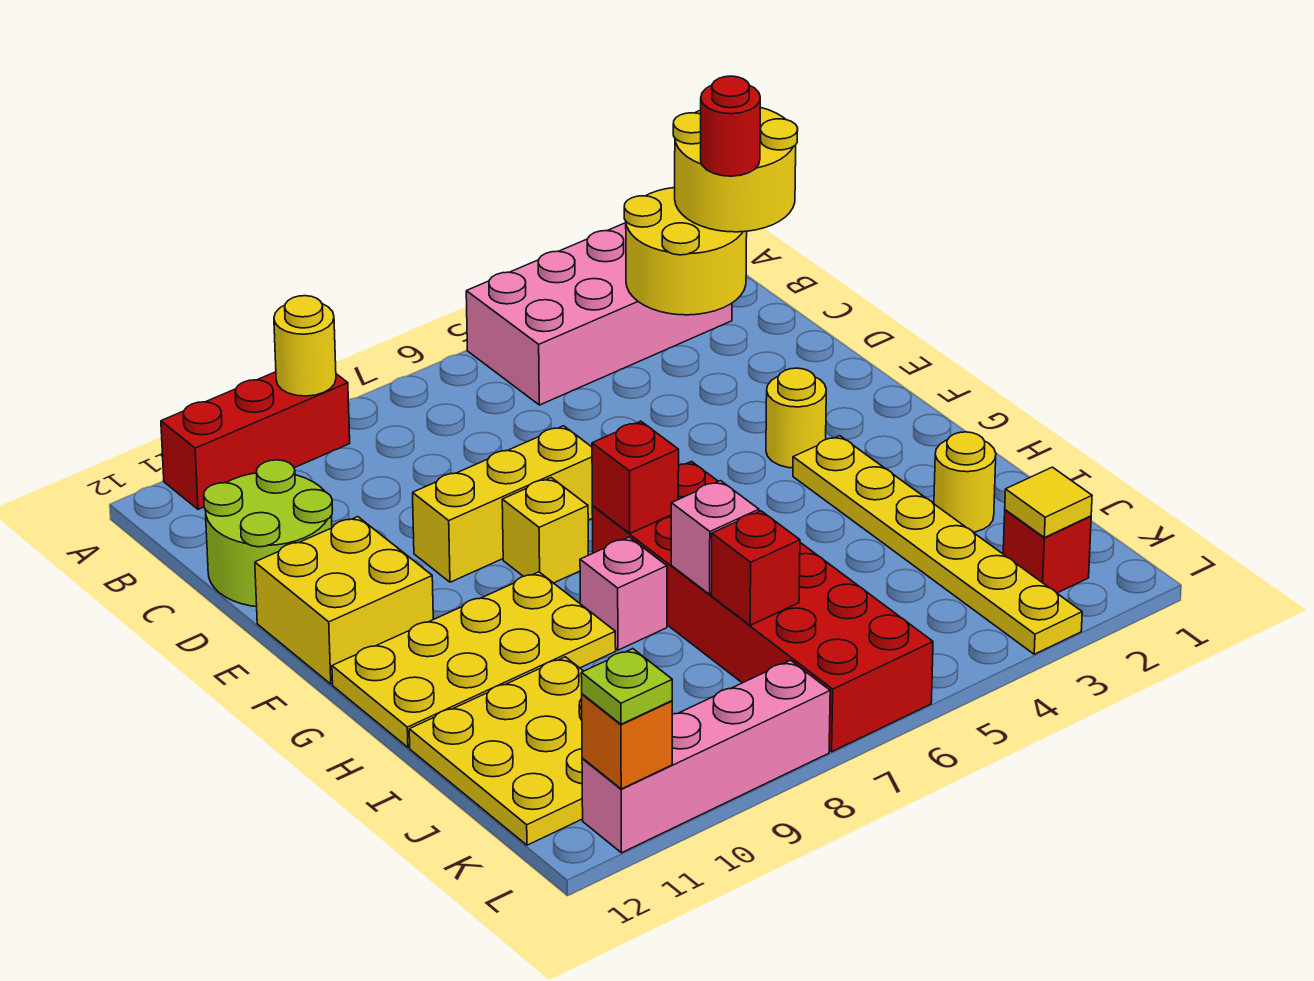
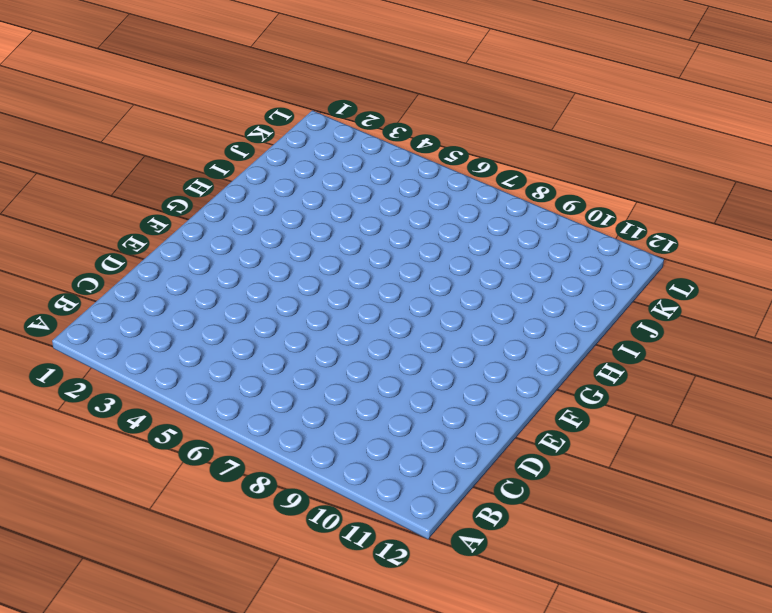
none -> pink brick A2:B5 level 1
none -> red brick A9:A11 level 1
none -> lime round brick C11:D12 level 1

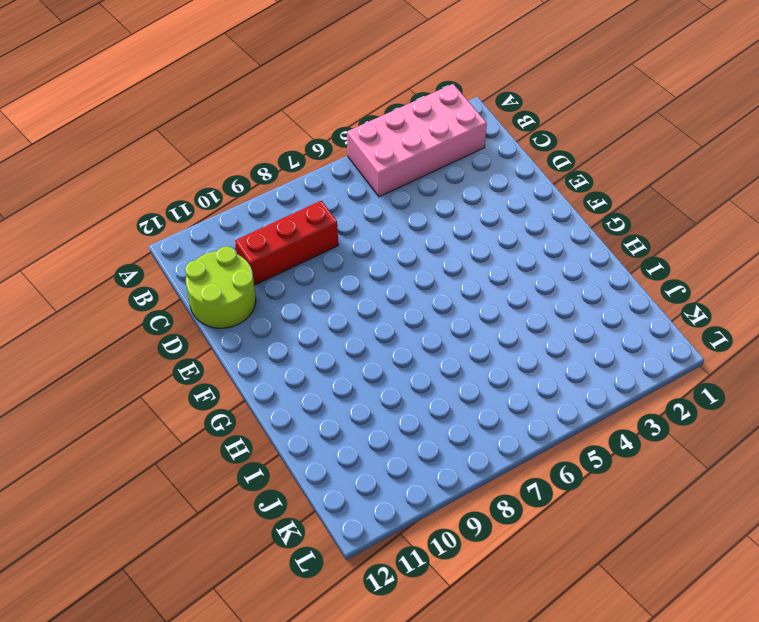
red brick C8:C10 level 1 -> red brick A9:A11 level 1
none -> yellow brick E7:E9 level 1
none -> yellow brick E11:F12 level 1
none -> yellow round brick F3 level 1

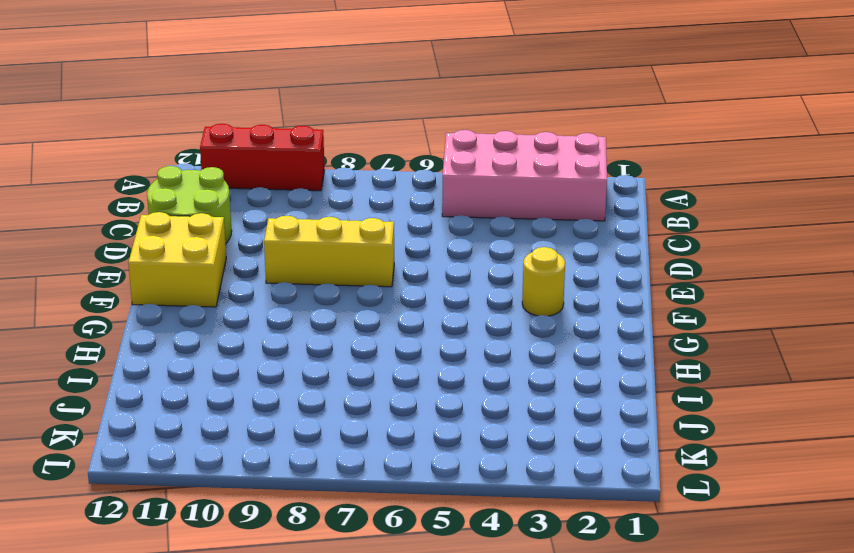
none -> yellow brick F8 level 1
none -> yellow plate G3:L3 level 1
none -> red brick G6:L7 level 1

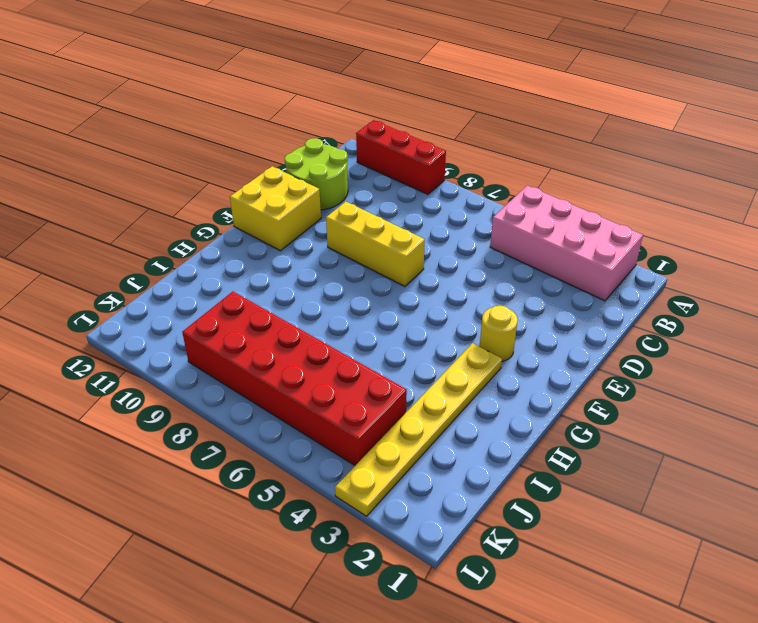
red brick J4:K9 level 1 -> red brick G6:L7 level 1
none -> yellow brick F8 level 1
none -> yellow plate G9:H12 level 1
none -> pink brick H8 level 1

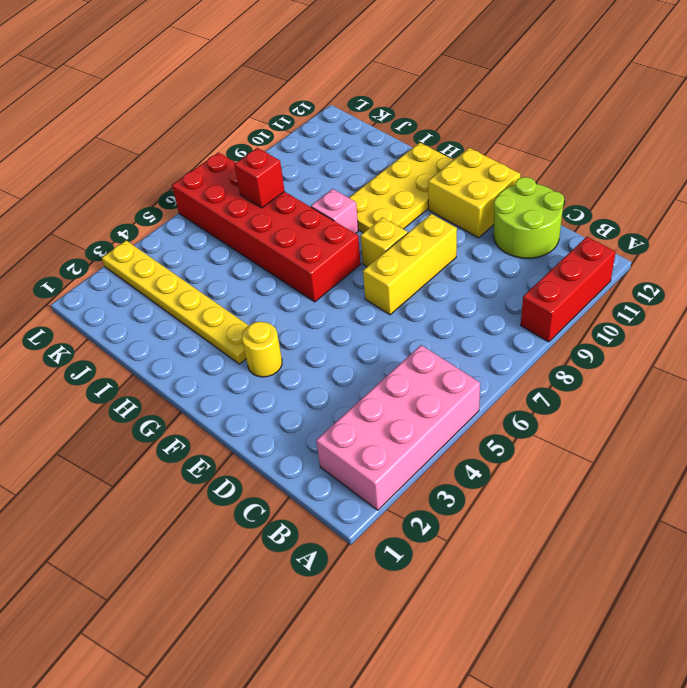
none -> yellow round brick I2 level 1
none -> yellow plate I10:K12 level 1
none -> red brick K2 level 1

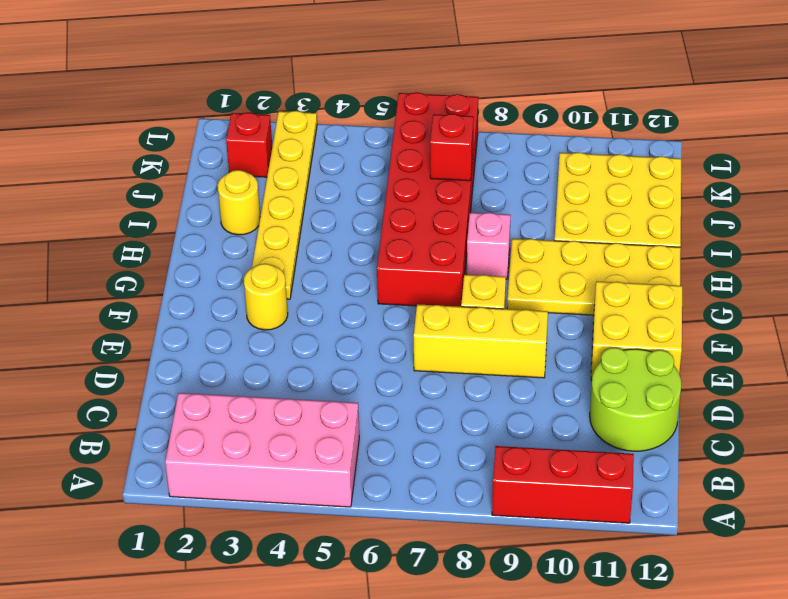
none -> pink brick L8:L11 level 1
none -> yellow round brick A9 level 2
none -> yellow round brick B2:C3 level 2

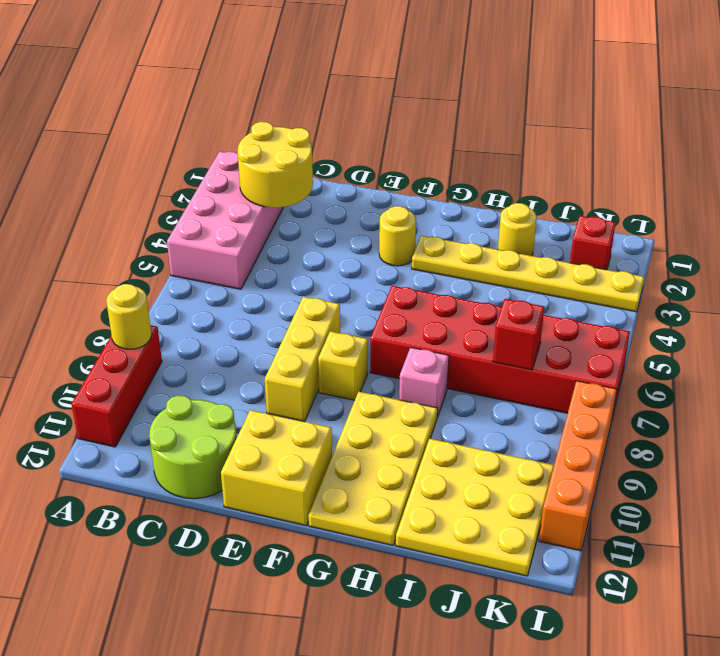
orange brick L8:L11 level 1 -> pink brick L8:L11 level 1
none -> red brick G7 level 2
none -> pink brick I7 level 2
none -> yellow tile K2 level 2

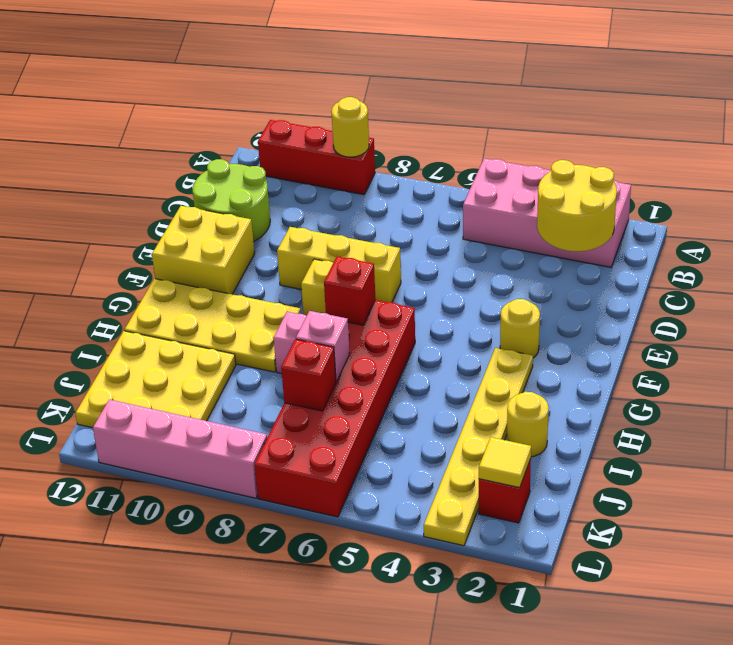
none -> orange brick L11 level 2
none -> yellow round brick B1:C2 level 3
none -> lime plate L11 level 3

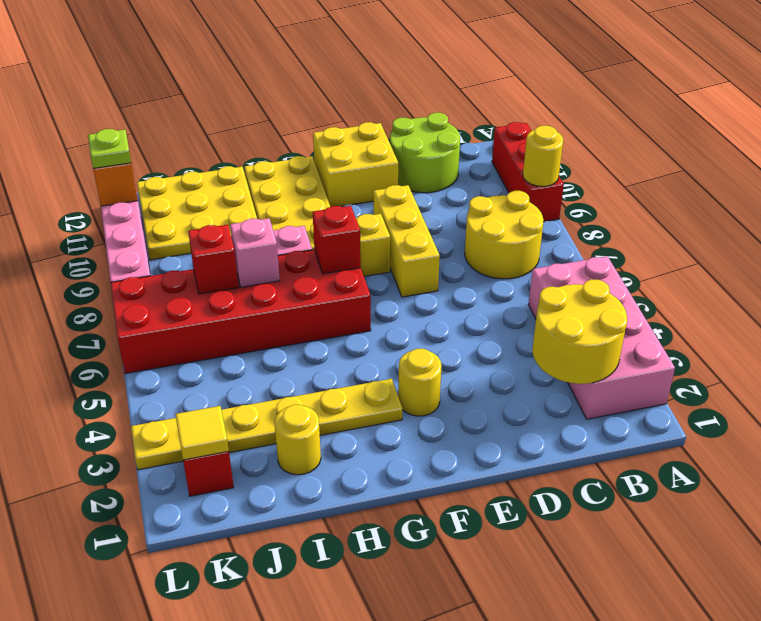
yellow round brick B7:C8 level 1 -> yellow round brick B1:C2 level 3
none -> red round brick C2 level 4

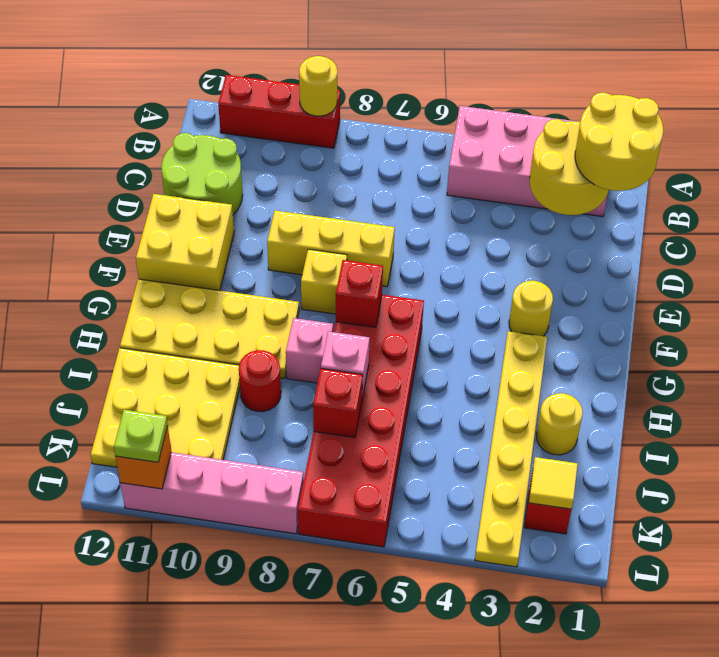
red round brick I9 level 1 -> red round brick C2 level 4

